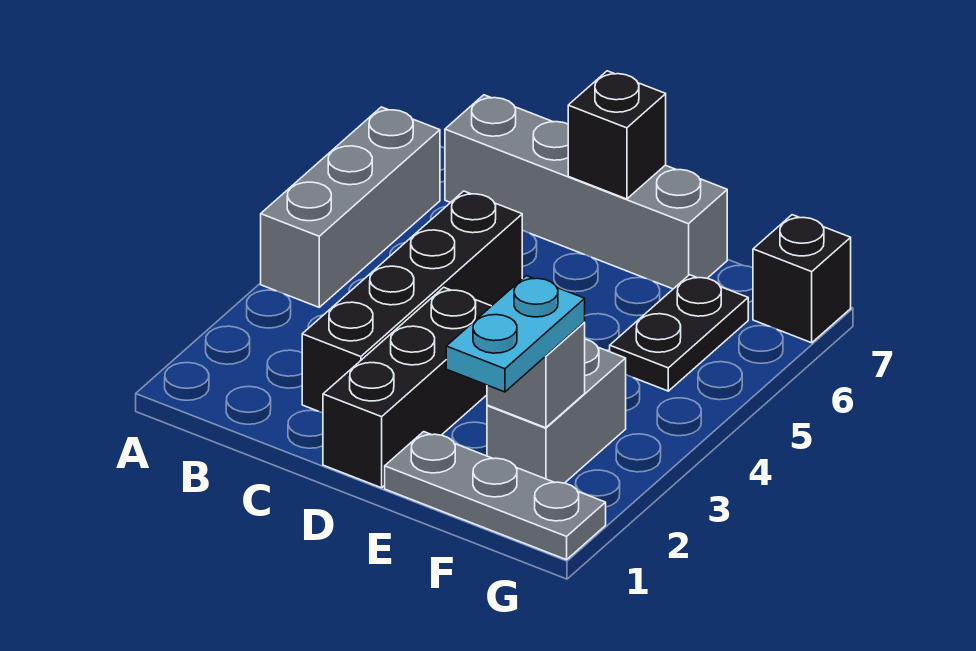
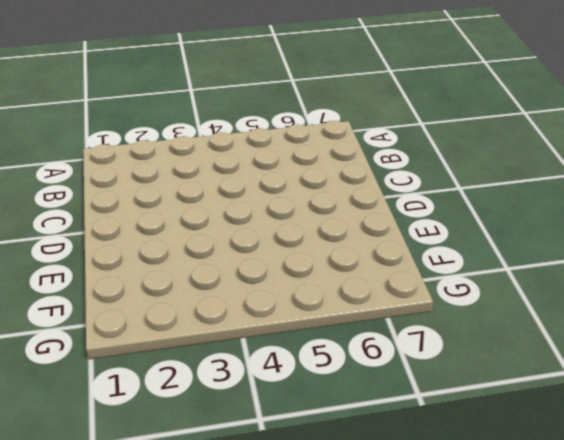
none -> grey brick A4:A6 level 1
none -> grey brick B7:E7 level 1

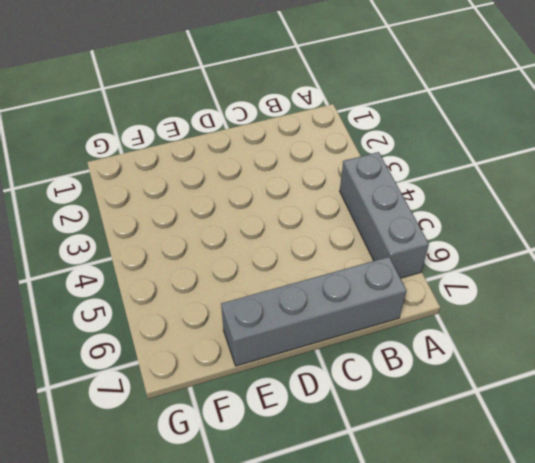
none -> black brick C2:C5 level 1
none -> black brick D1:D3 level 1

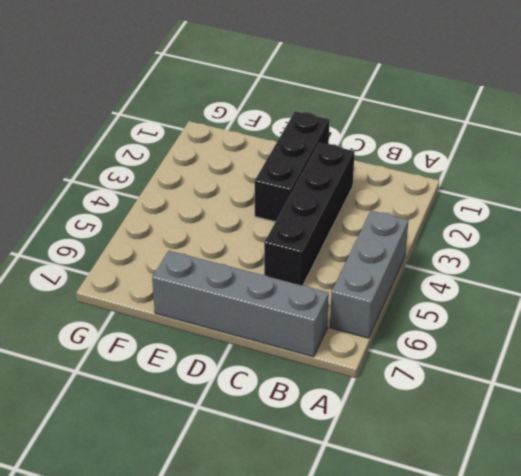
none -> grey plate E1:G1 level 1
none -> grey brick F2:F3 level 1

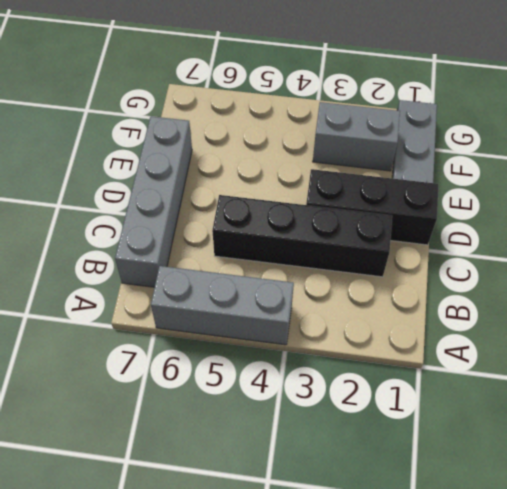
none -> black plate F5:F6 level 1
none -> black brick G7 level 1

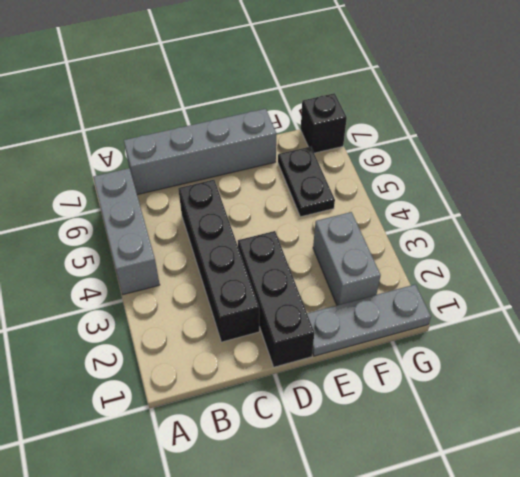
none -> black brick D7 level 2
none -> grey brick F2 level 2

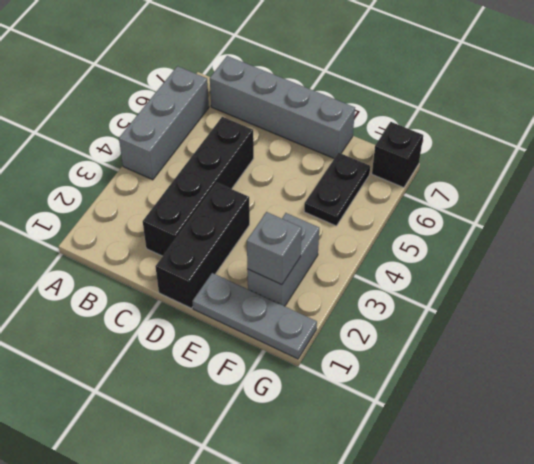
none -> black brick D7 level 2
none -> cyan plate F1:F2 level 3

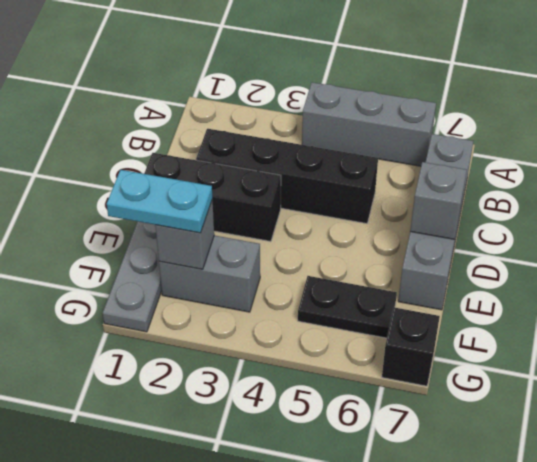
grey brick D7 level 2 -> black brick D7 level 2

